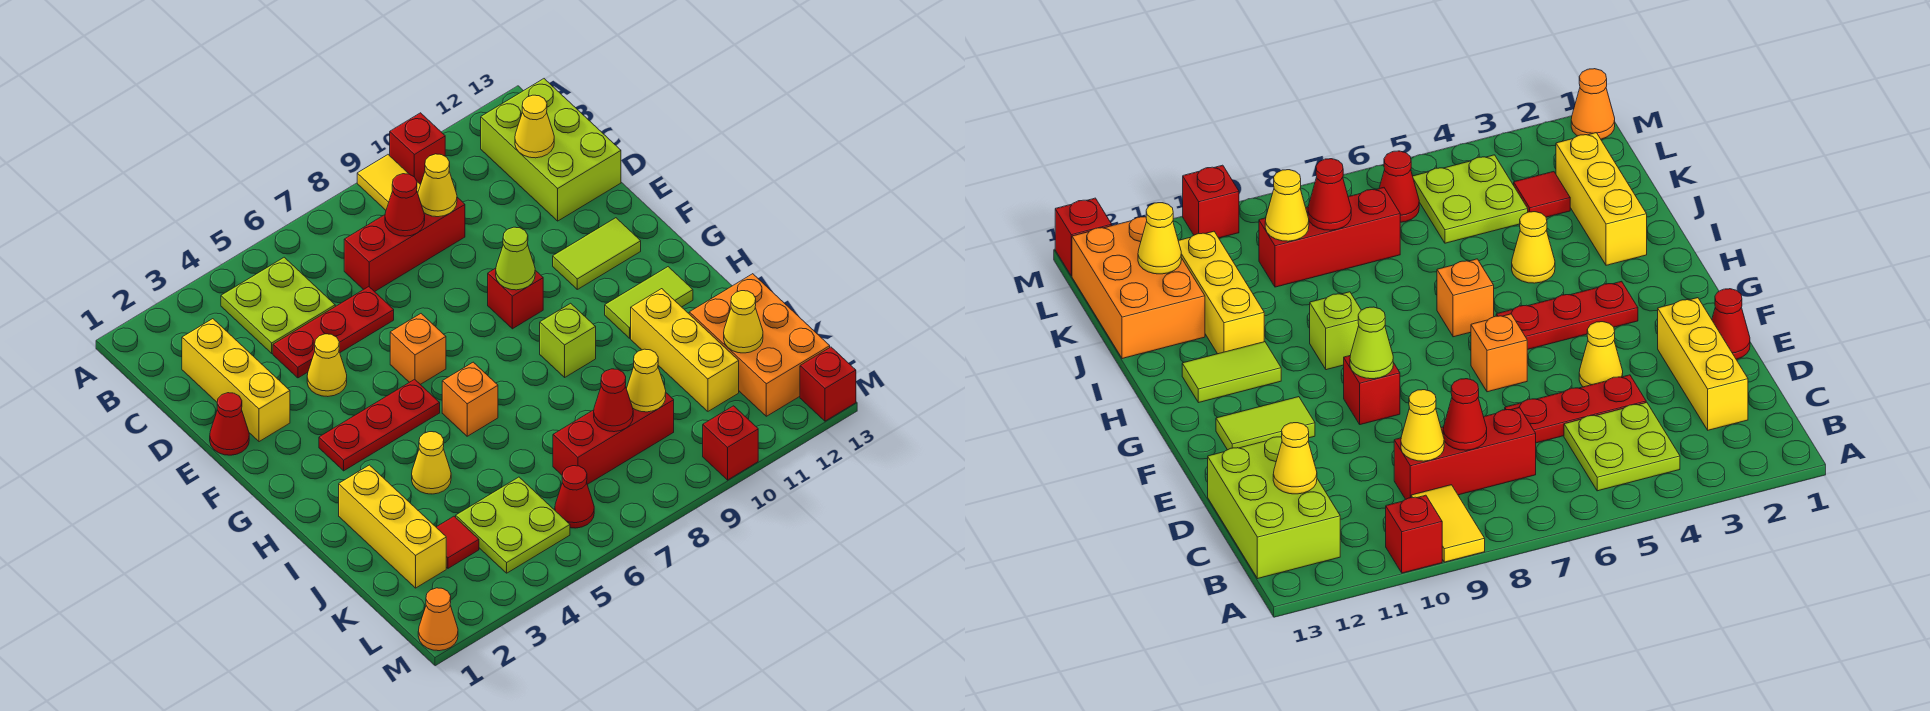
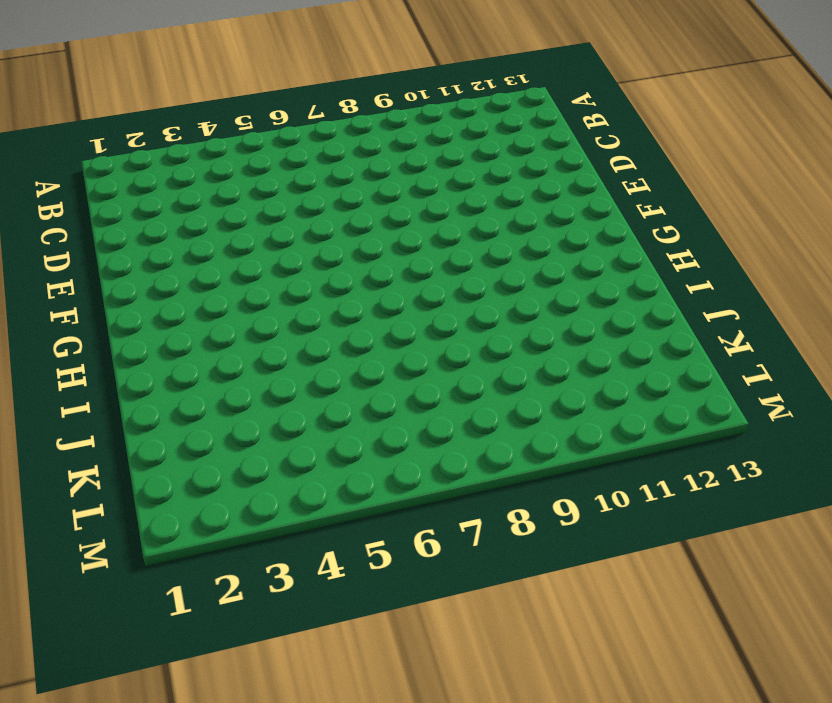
none -> yellow tile A9:B9 level 1
none -> red brick A10 level 1
none -> lime plate B4:C5 level 1
none -> lime brick B12:D13 level 1

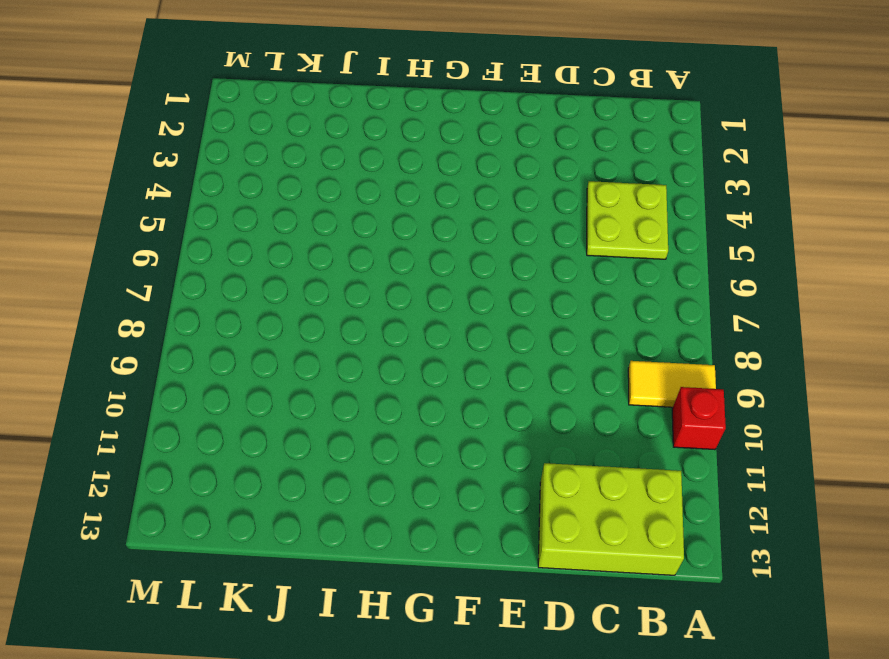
none -> yellow brick C2:E2 level 1
none -> red brick C7:C9 level 1
none -> red plate D4:D6 level 1
none -> red cone E1 level 1

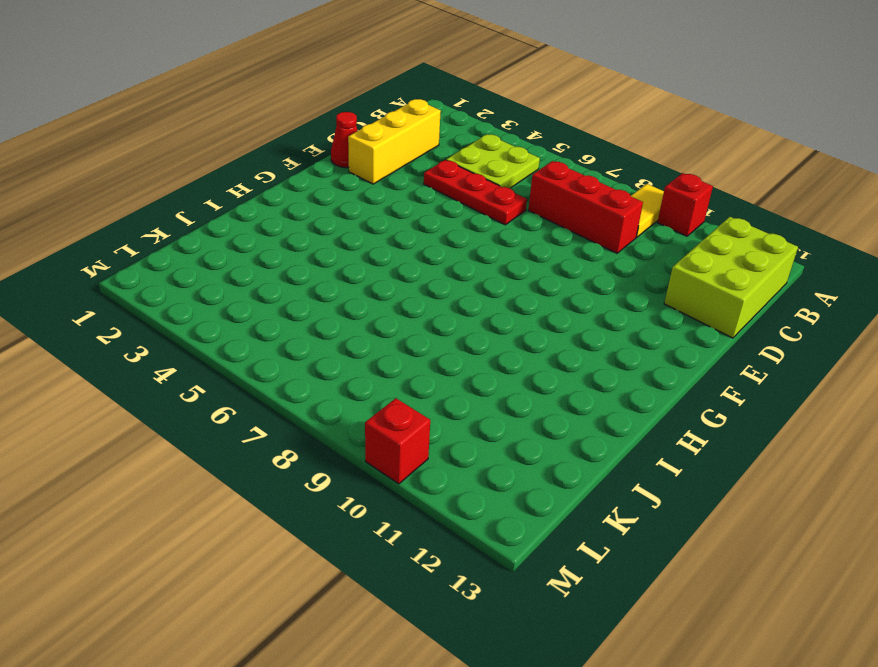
none -> yellow cone E4 level 1
none -> orange brick F6 level 1
none -> red brick F9 level 1
none -> lime tile F11:F12 level 1

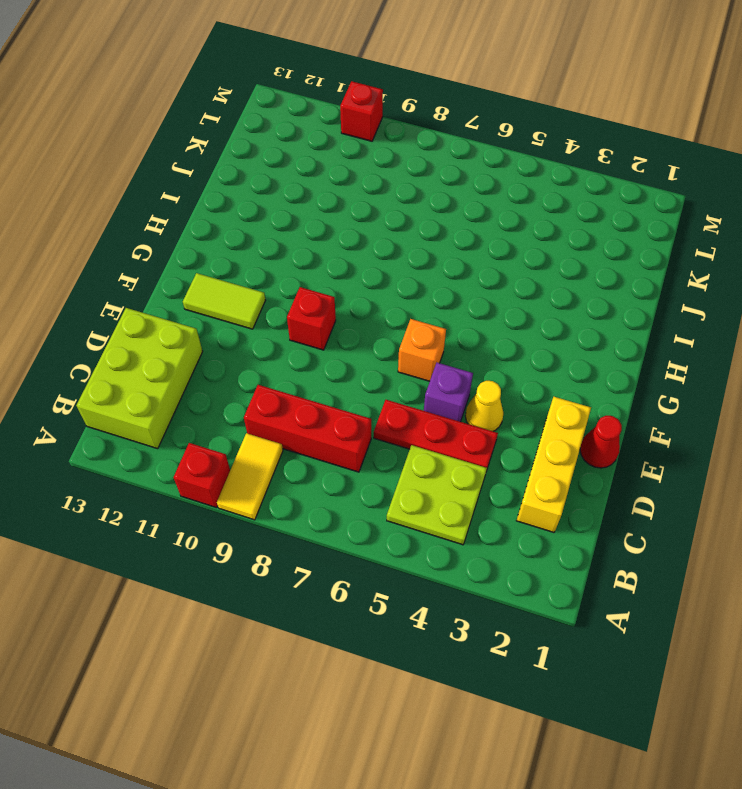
purple brick E5 level 1 -> none
none -> red plate G3:G5 level 1
none -> orange brick H6 level 1
none -> lime brick H9 level 1
none -> lime tile H11:H12 level 1

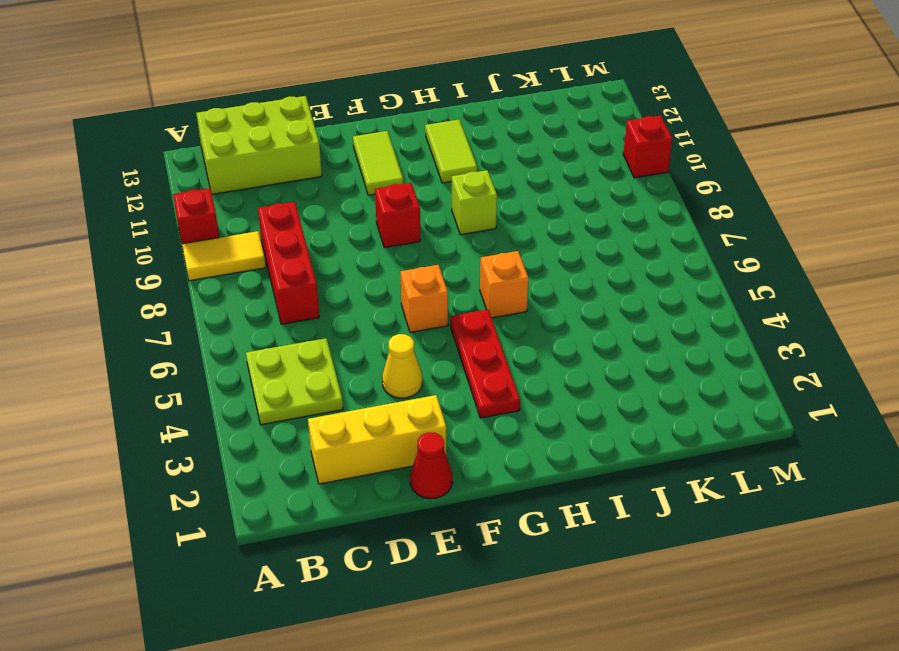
none -> red plate D4:D6 level 1
none -> yellow brick I2:K2 level 1
none -> yellow cone I4 level 1
none -> yellow brick I11:K11 level 1

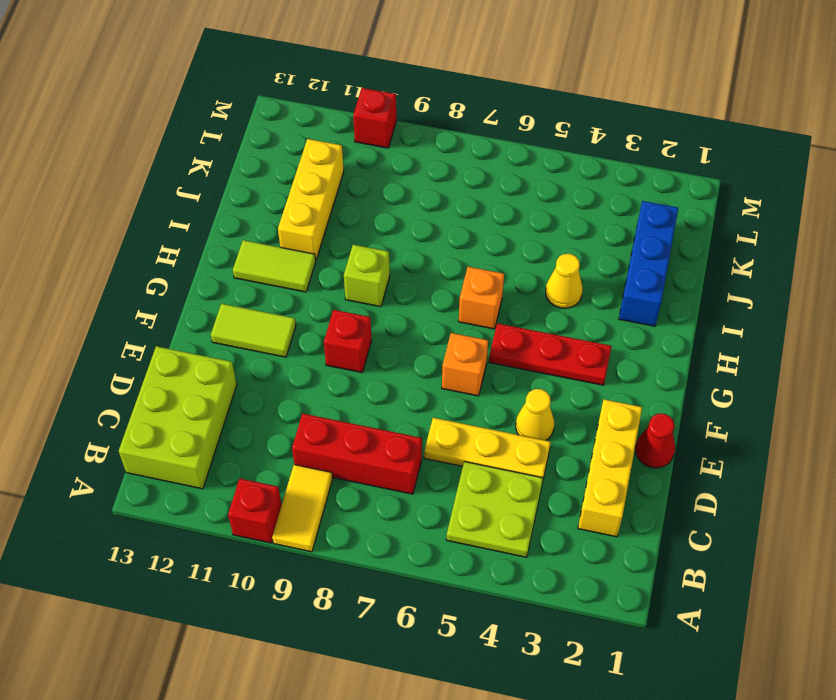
yellow plate D4:D6 level 1 -> red plate D4:D6 level 1
blue brick I2:K2 level 1 -> yellow brick I2:K2 level 1
none -> orange brick J12:L13 level 1
none -> red tile K3 level 1
none -> lime plate K4:L5 level 1
none -> red brick K7:K9 level 1

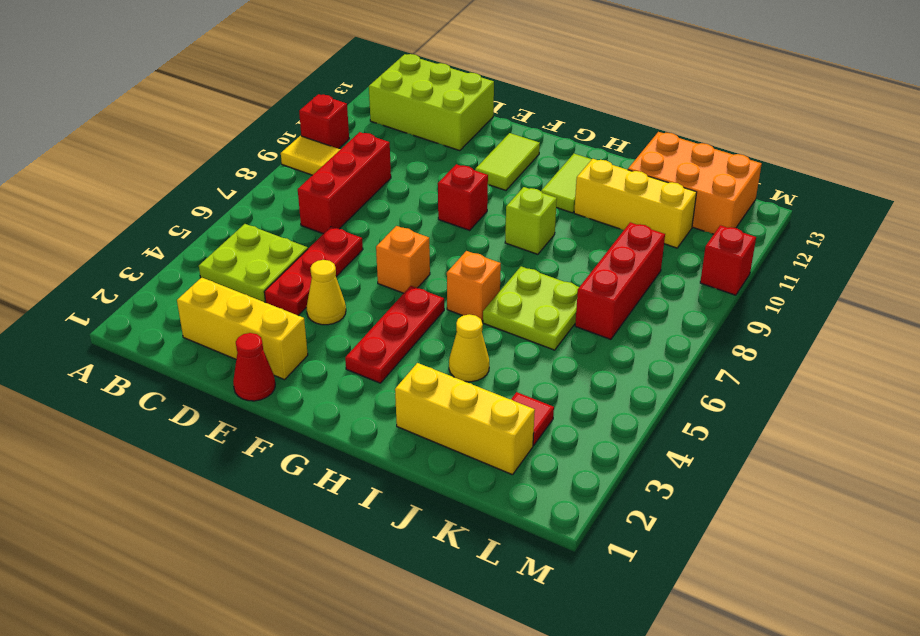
lime plate I6:J7 level 1 -> lime plate K4:L5 level 1
none -> red cone L6 level 1
none -> orange cone M1 level 1
none -> red brick M13 level 1
none -> red cone C8 level 2

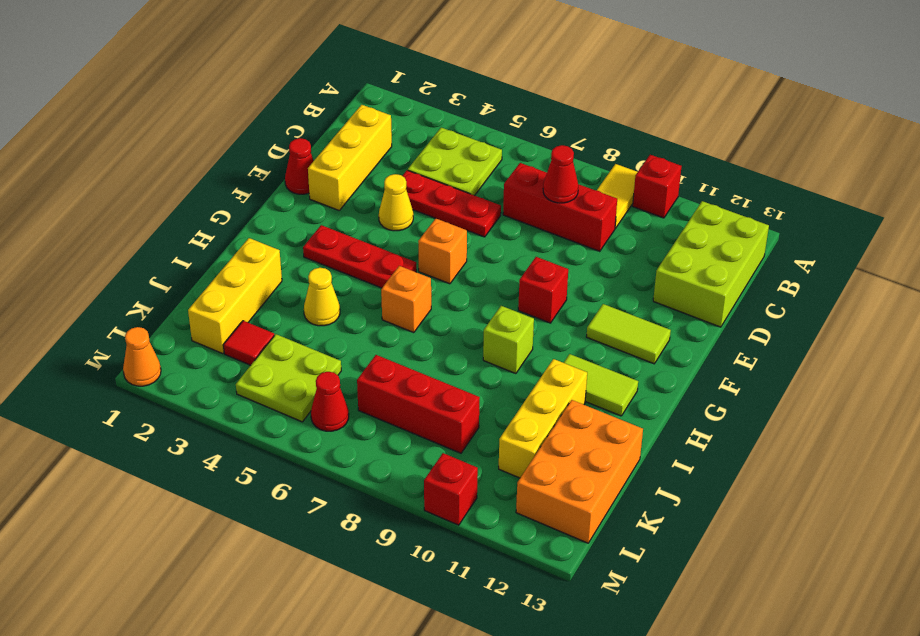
none -> red brick M13 level 1
none -> yellow cone C9 level 2
none -> yellow cone C12 level 2
none -> lime cone F9 level 2

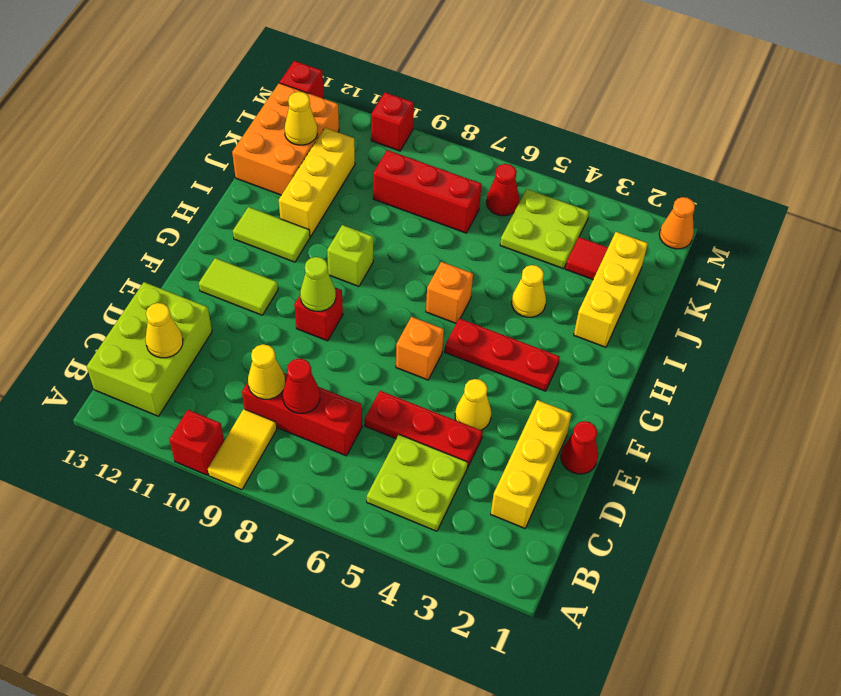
none -> red cone K8 level 2
none -> yellow cone K9 level 2

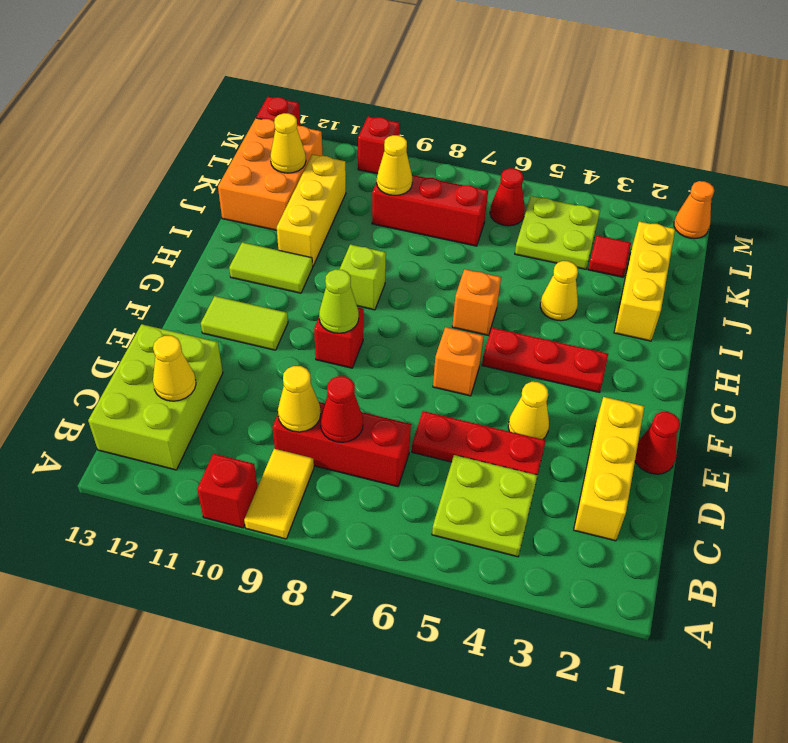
none -> red cone K8 level 2

